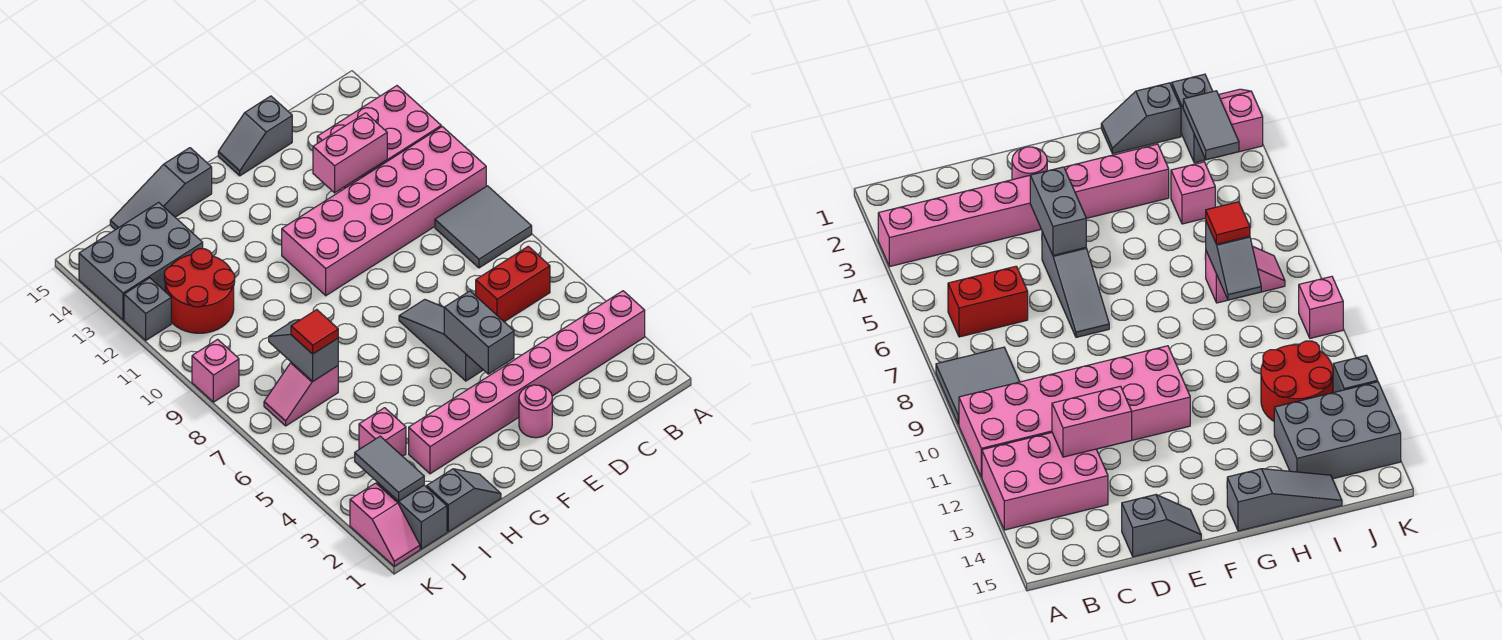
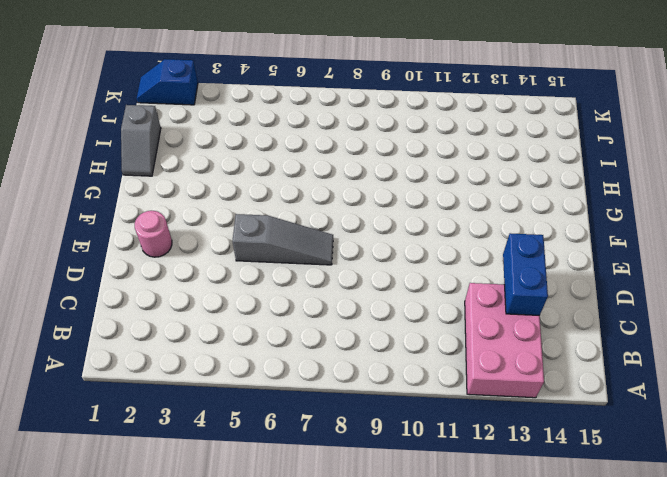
blue brick C13:D13 level 2 -> none
blue slope K1:K2 level 1 top 2 -> pink slope K1:K2 level 1 top 2
none -> pink brick A3:H3 level 1
none -> grey tile A8:B9 level 1
none -> pink brick A10:F11 level 1

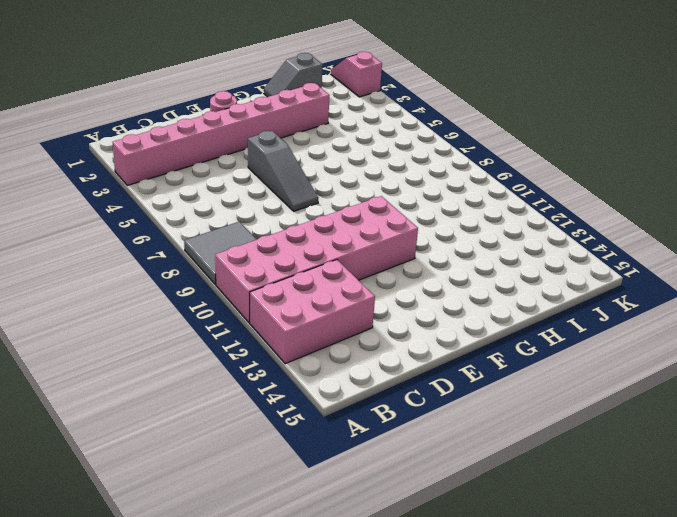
none -> red brick B6:C6 level 1
none -> grey slope D15:E15 level 1 top D
none -> grey slope G15:I15 level 1 top G

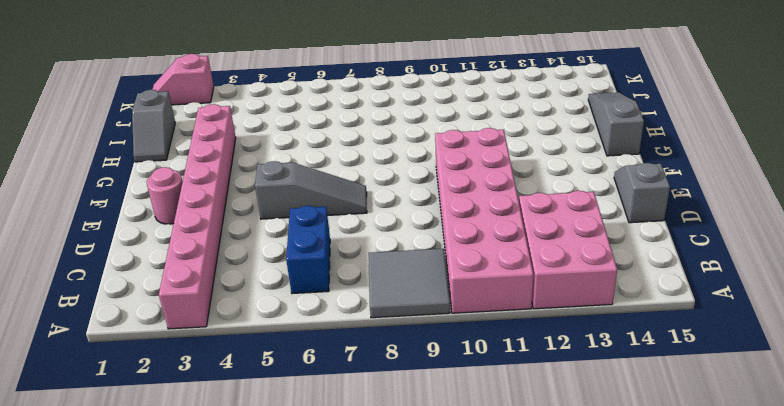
blue brick B6:C6 level 1 -> red brick B6:C6 level 1
none -> pink brick I4 level 1
none -> pink slope I7:J7 level 1 top I
none -> red round brick I11:J12 level 1

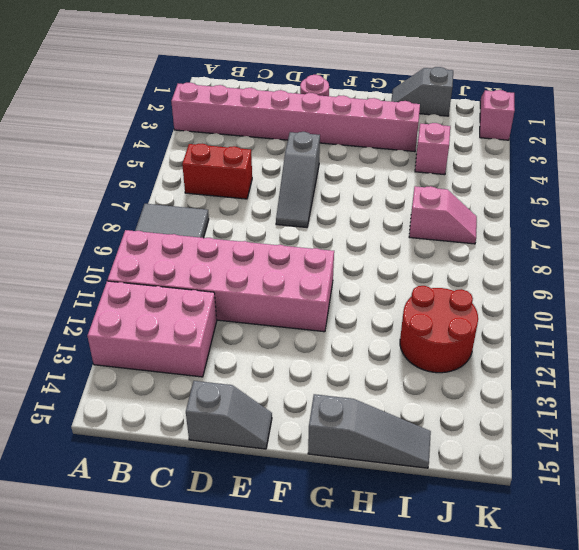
none -> grey brick I13:K14 level 1
none -> grey brick J1:J2 level 1
none -> pink brick K9 level 1

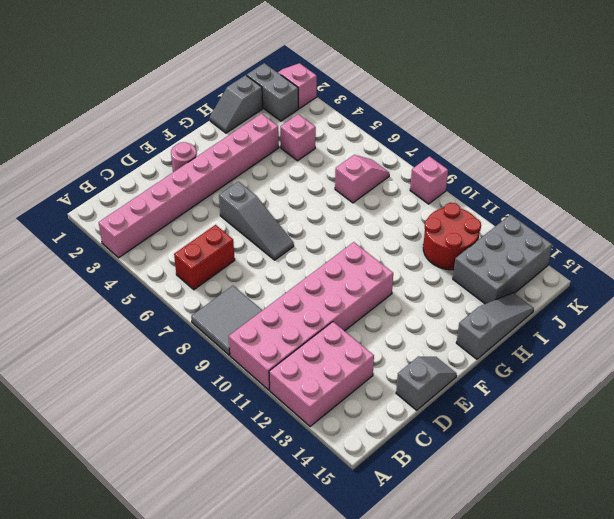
none -> grey brick K12 level 1
none -> pink brick C12:D12 level 2
none -> grey brick E4:E5 level 2

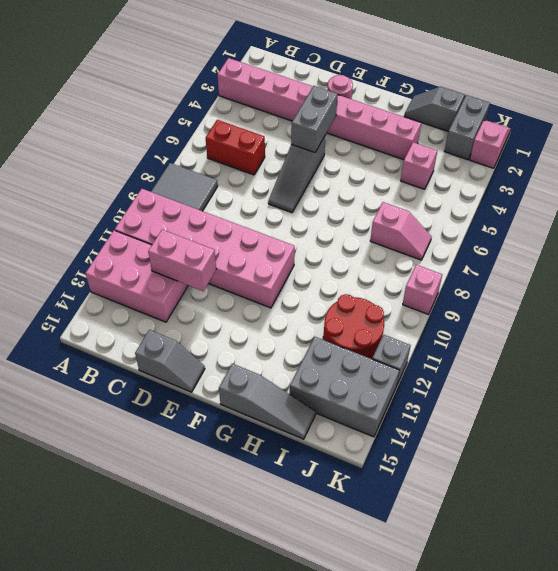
none -> grey slope I7:I8 level 2 top 7
none -> grey tile J2:J3 level 2
none -> red tile I7 level 3

